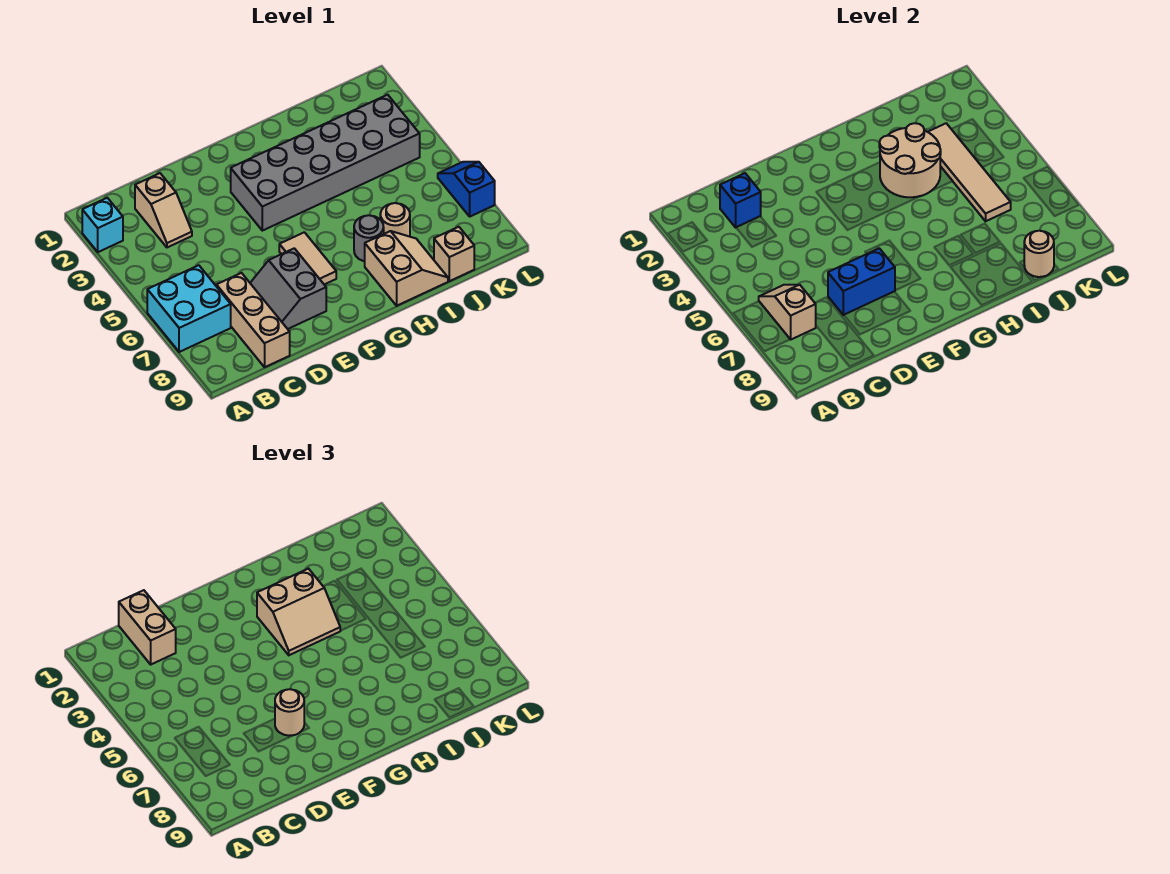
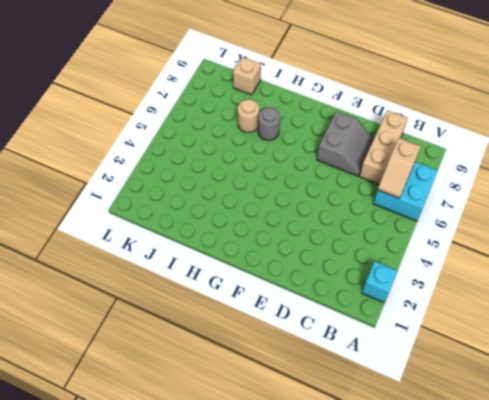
none -> tan slope C2:C3 level 1 top 2
none -> grey brick F3:K4 level 1
none -> tan tile F6:F7 level 1

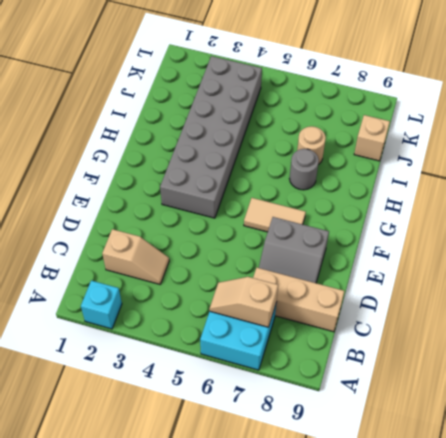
none -> tan slope H8:I9 level 1 top H
none -> blue slope L6:L7 level 1 top 7
none -> blue brick C2 level 2

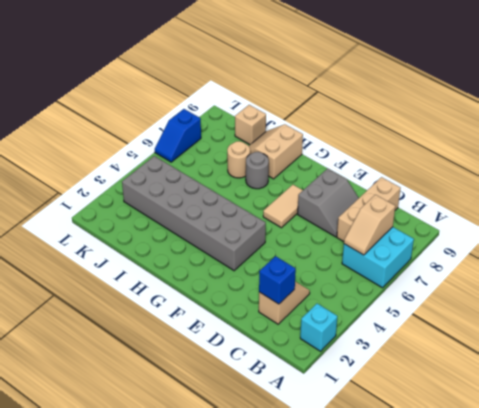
none -> blue brick D7:E7 level 2
none -> tan round brick H3:I4 level 2
none -> tan tile J3:J6 level 2

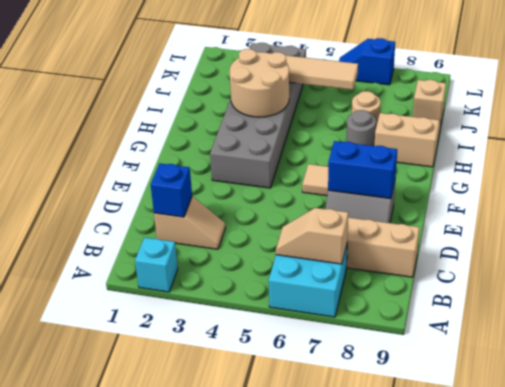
blue brick E7:E8 level 2 -> blue brick D7:E7 level 2
none -> tan round brick J9 level 2
none -> tan brick C1:C2 level 3
none -> tan round brick E7 level 3

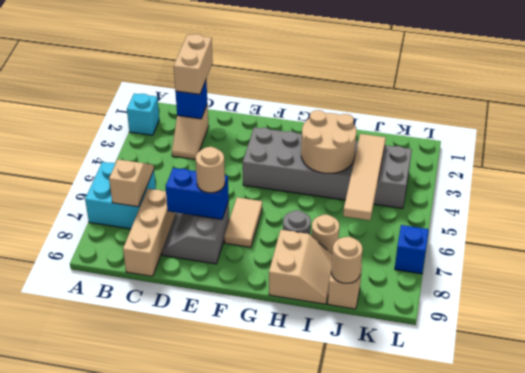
none -> tan slope G3:H4 level 3 top 3

